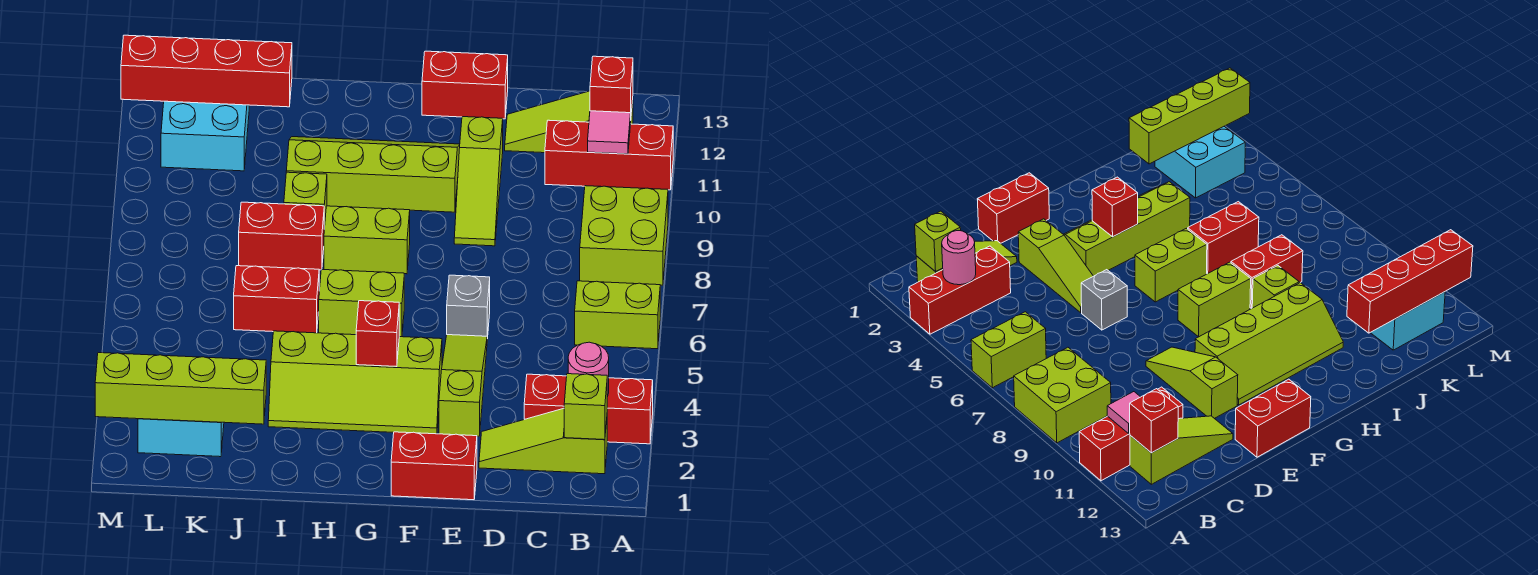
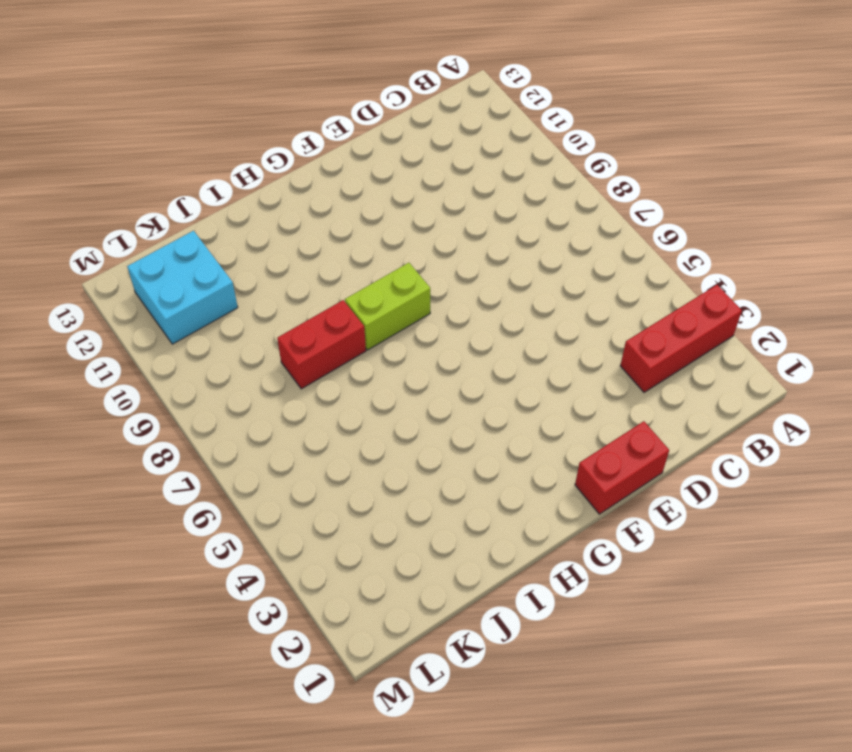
none -> lime brick A6:B6 level 1
none -> lime brick A8:B9 level 1
none -> red brick A11:C11 level 1

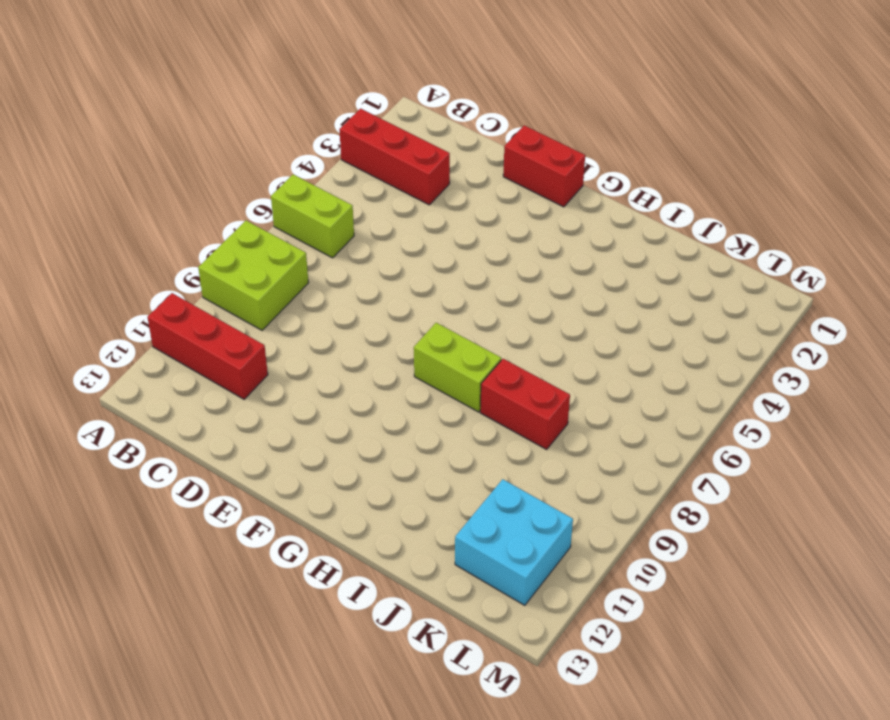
none -> lime slope B2:D2 level 1 top B
none -> lime slope B12:D12 level 1 top B
none -> lime slope E3:E5 level 1 top 3

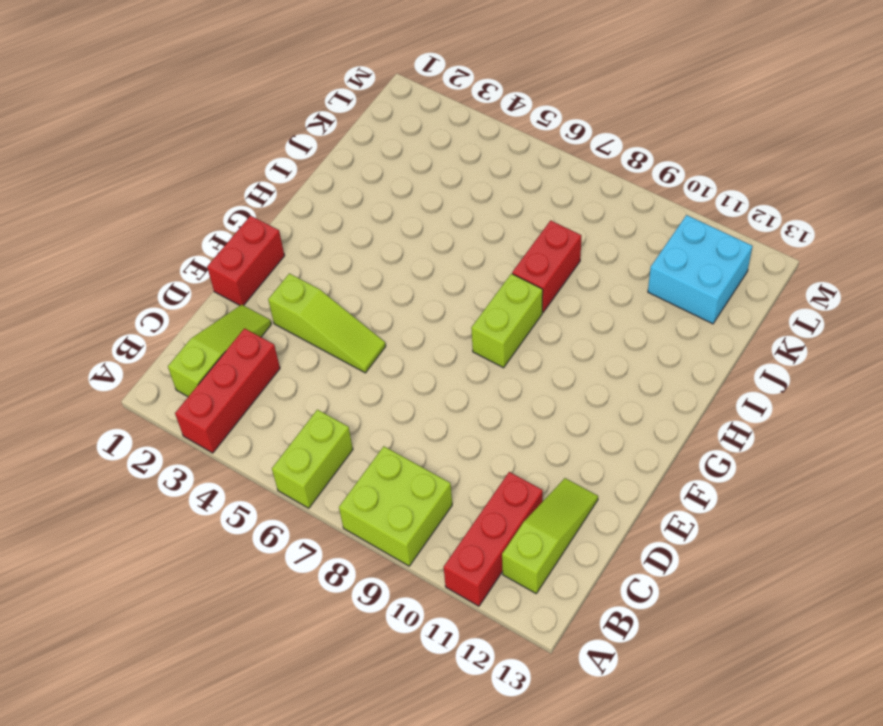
none -> grey brick E6 level 1
none -> lime slope E9:E11 level 1 top 11
none -> red brick E13:F13 level 1

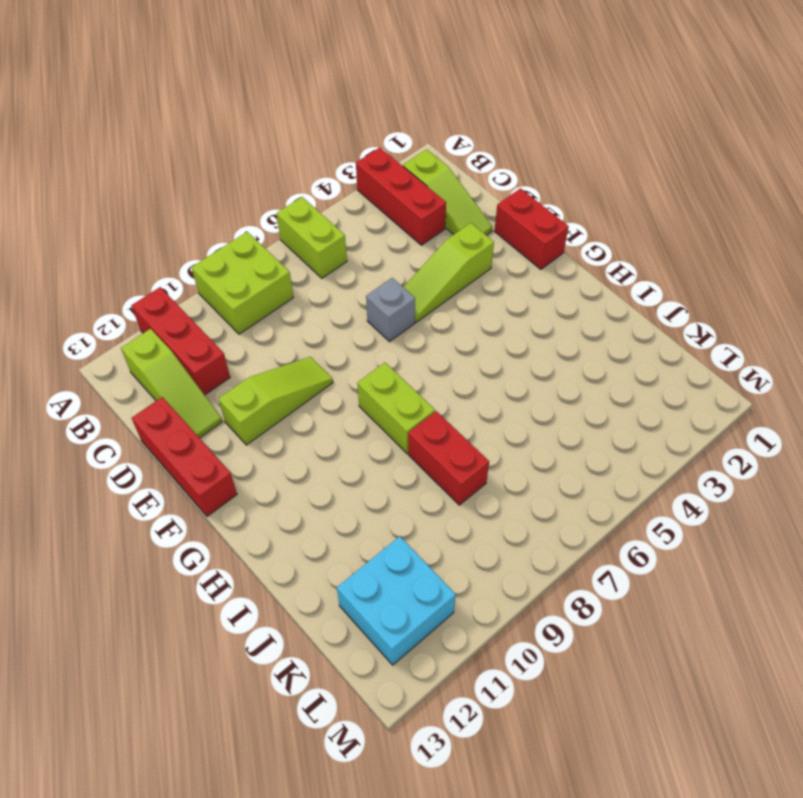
red brick D13:F13 level 1 -> red brick E13:F13 level 1
none -> lime slope F3:I4 level 1 top 4
none -> lime slope F10:I11 level 1 top 10
none -> lime brick G6:H6 level 1

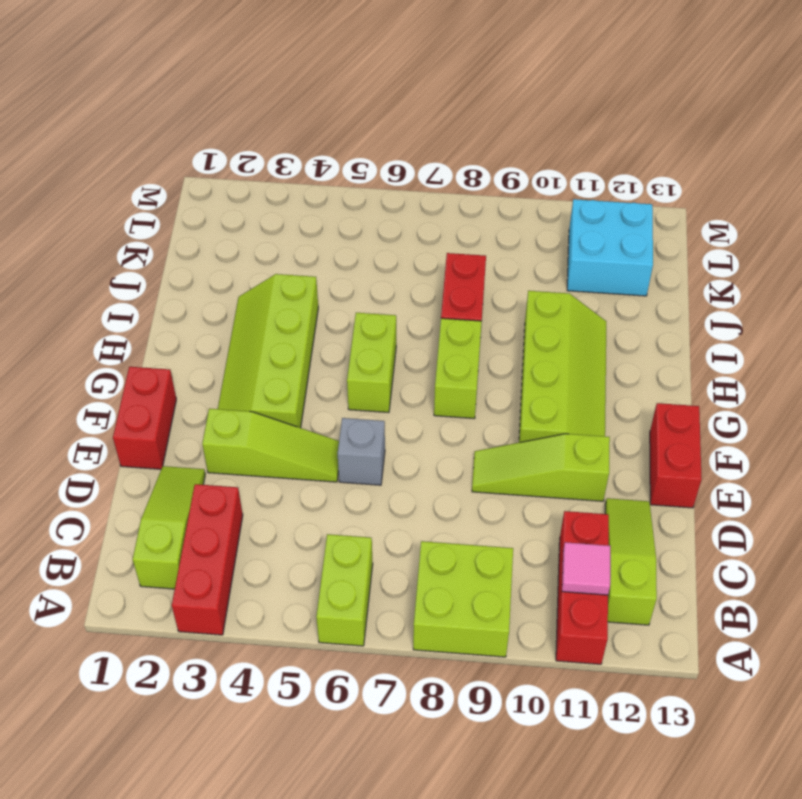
none -> red brick I6:J6 level 1
none -> lime brick I9 level 1
none -> cyan brick K2:L3 level 1

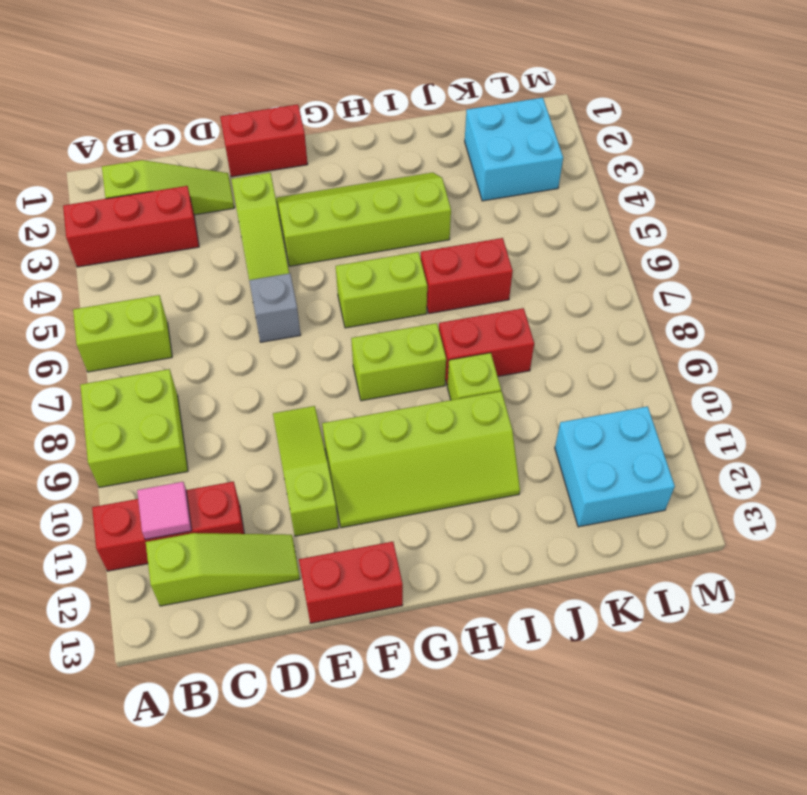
none -> lime brick B2 level 2
none -> pink round brick B3 level 2
none -> red brick B12 level 2

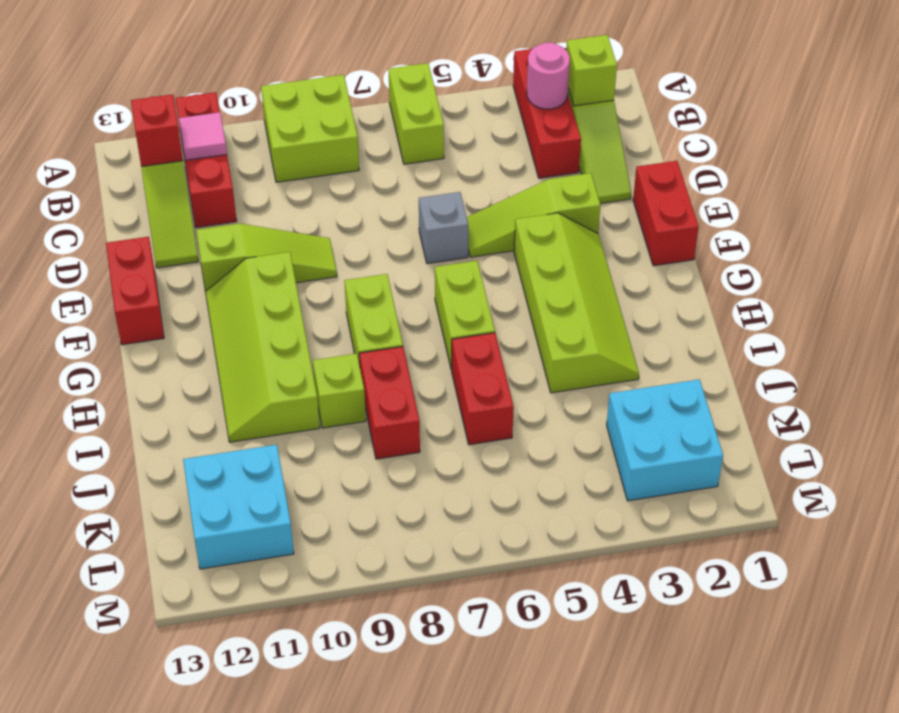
none -> red brick G4 level 2
none -> lime brick J2:M2 level 2
none -> red brick J12:M12 level 2

